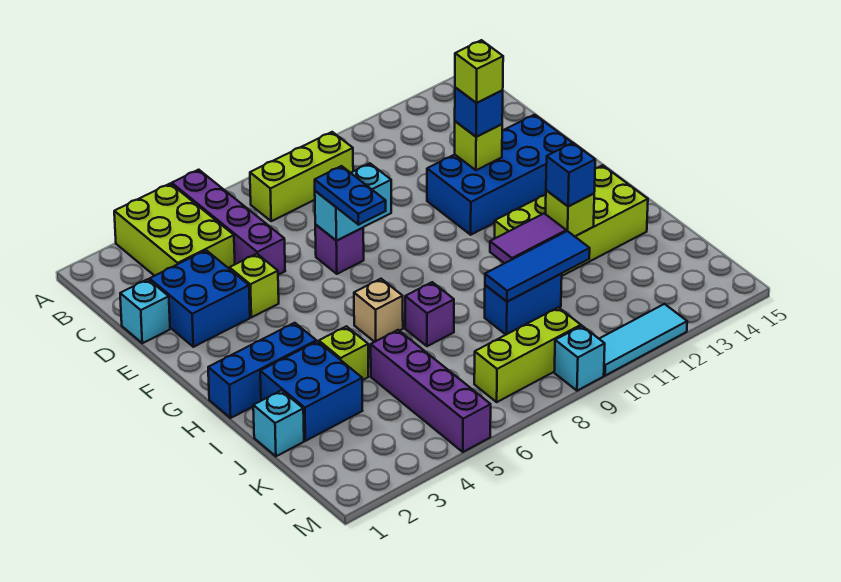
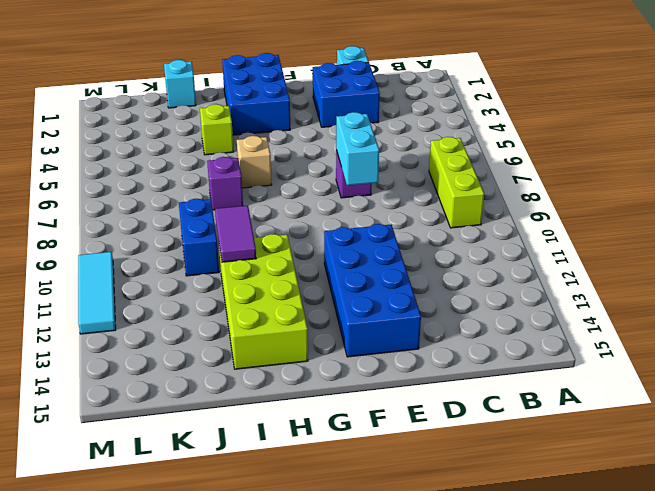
blue brick G1:H3 level 1 -> blue brick H1:H3 level 1
none -> lime brick A3:C4 level 1
none -> purple brick A5:D5 level 1
none -> lime brick E4 level 1

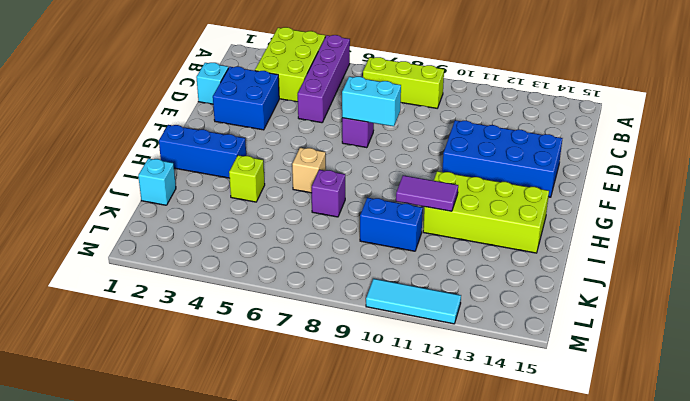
none -> lime brick E4 level 1
none -> blue brick I2:J3 level 1
none -> purple brick J5:M5 level 1

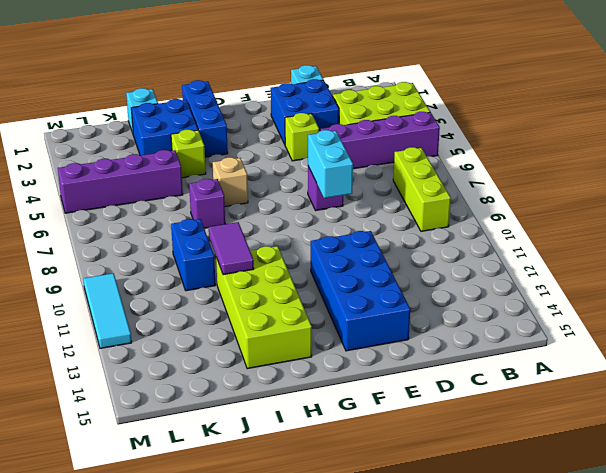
none -> lime brick L7:L9 level 1
none -> cyan brick M9 level 1
none -> lime brick E12 level 2

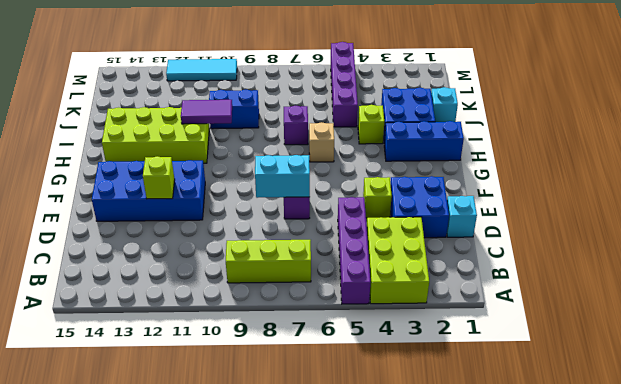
none -> lime brick L7:L9 level 1
none -> cyan brick M9 level 1
none -> lime brick I12 level 2

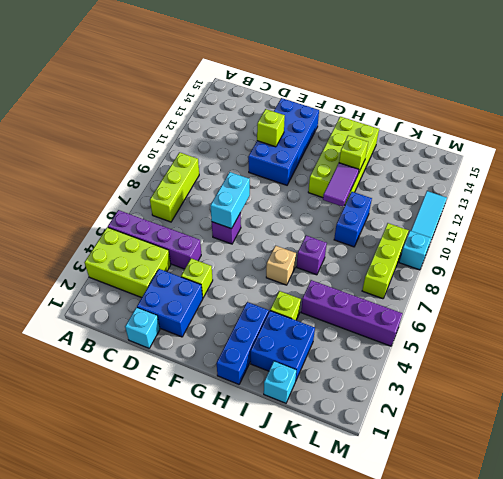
none -> blue tile J9:J11 level 2
none -> blue plate E7:F7 level 3
none -> blue brick E12 level 3

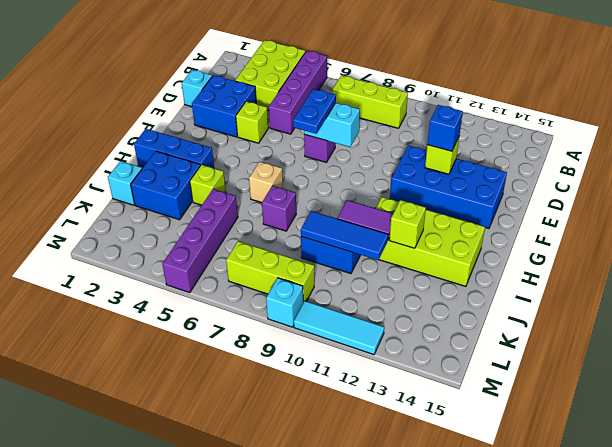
none -> blue brick I12 level 3
none -> lime brick E12 level 4

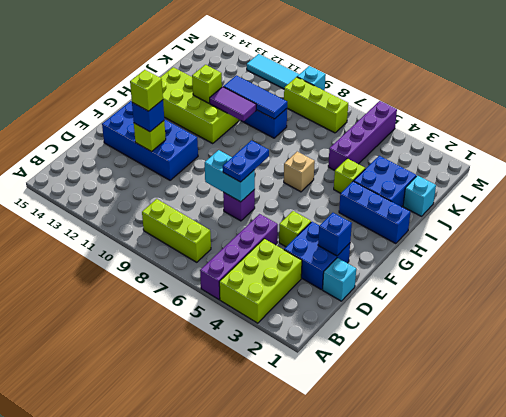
blue brick E2 level 2 -> blue brick I12 level 3
none -> purple brick I7 level 1

